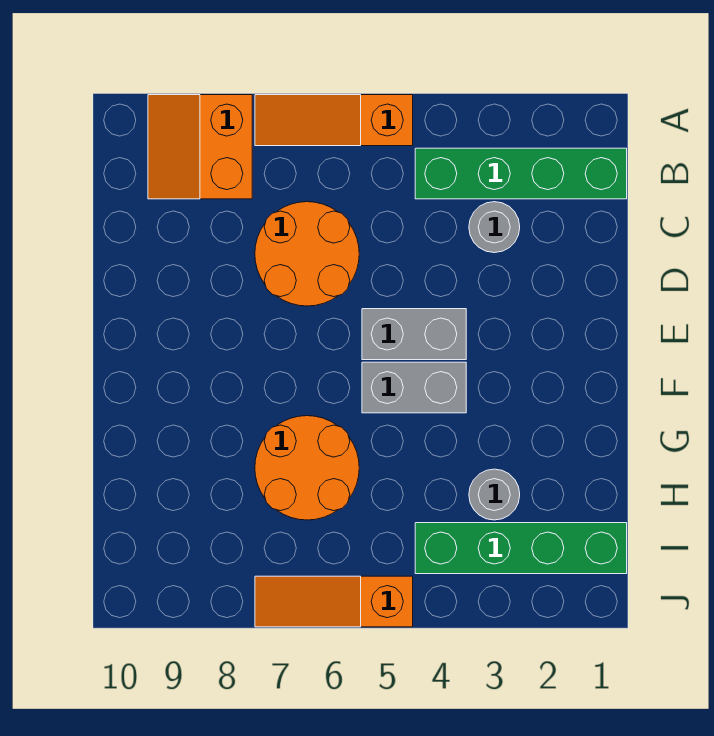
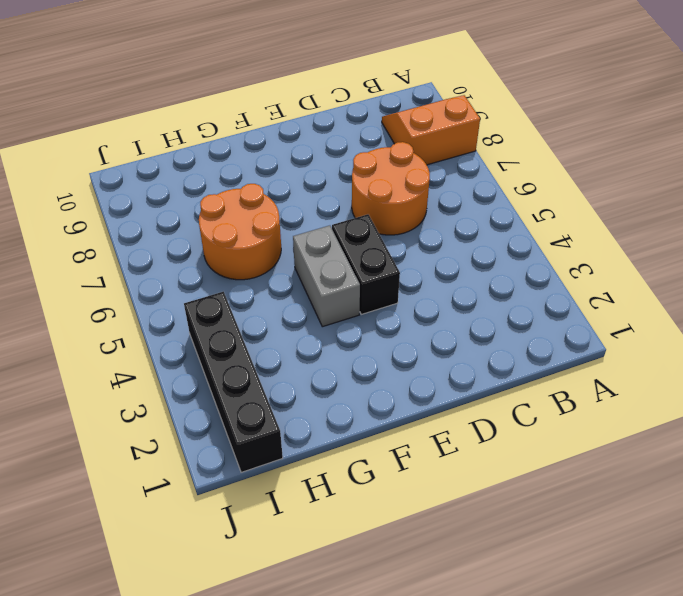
black brick E4:E5 level 1 -> grey brick E4:E5 level 1
black brick I1:I4 level 1 -> green brick I1:I4 level 1
none -> orange slope A5:A7 level 1 top 5
none -> green brick B1:B4 level 1

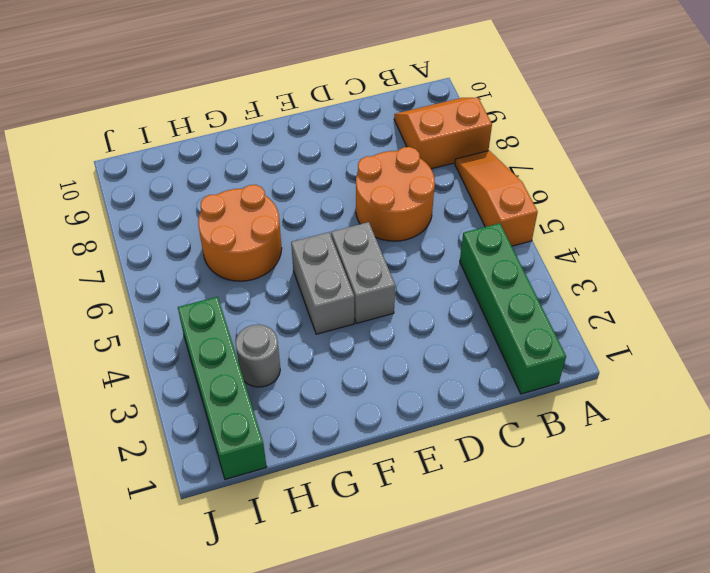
none -> grey round brick C3 level 1
none -> orange slope J5:J7 level 1 top 5

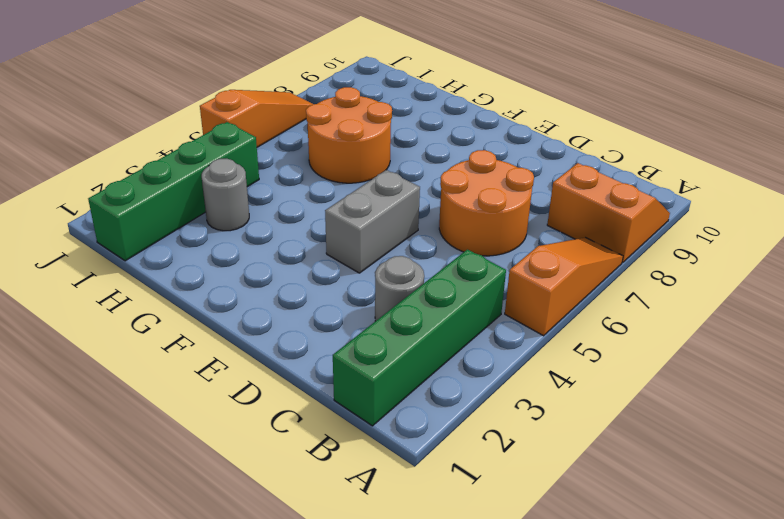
none -> grey brick F4:F5 level 1

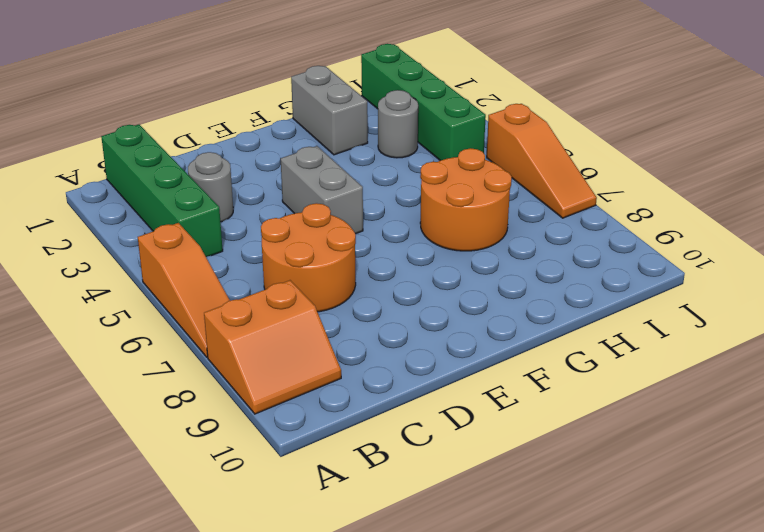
grey brick G1:G2 level 1 -> grey brick F4:F5 level 1

